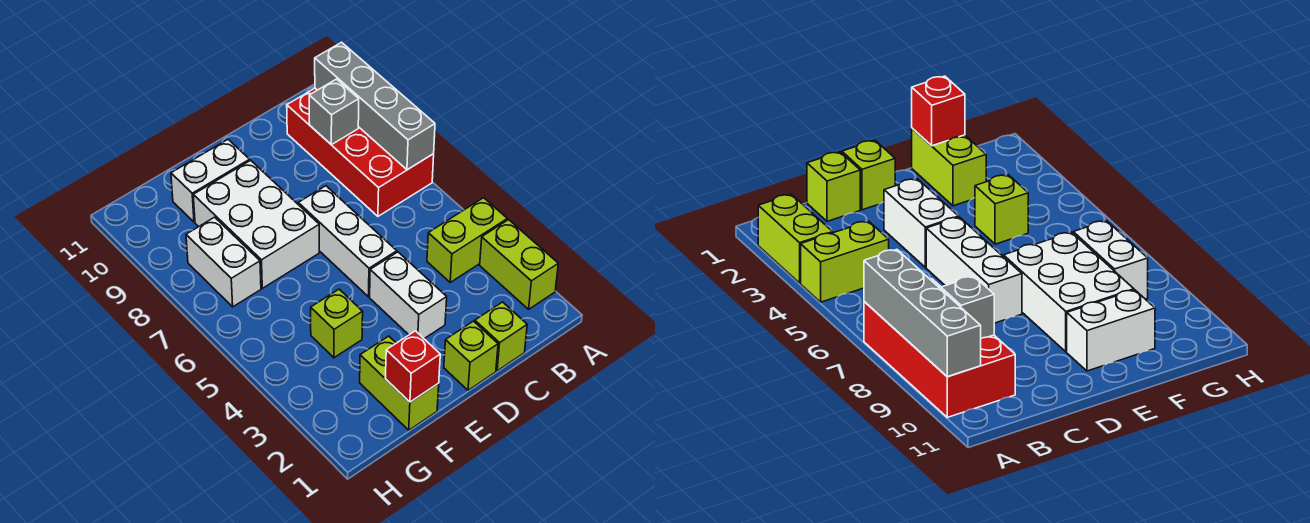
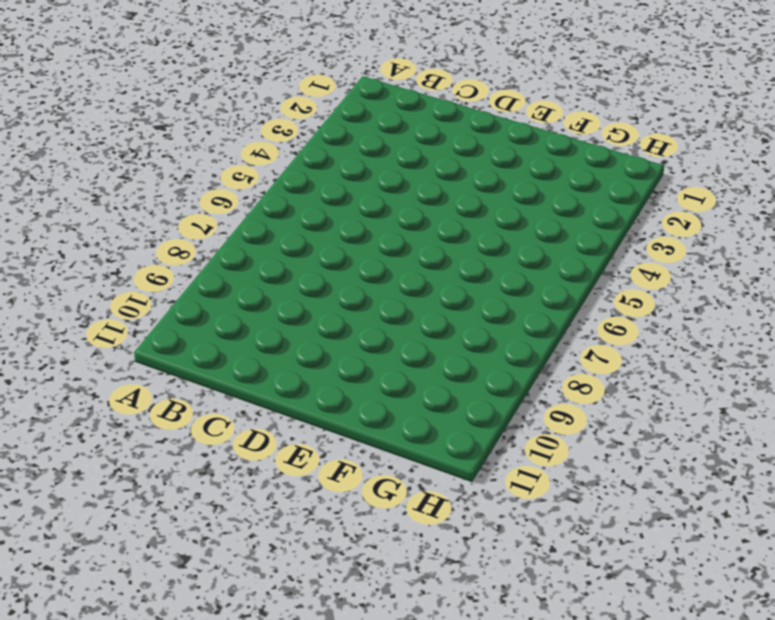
none -> lime brick A2:A3 level 1
none -> lime brick A4:B4 level 1
none -> red brick A7:B10 level 1

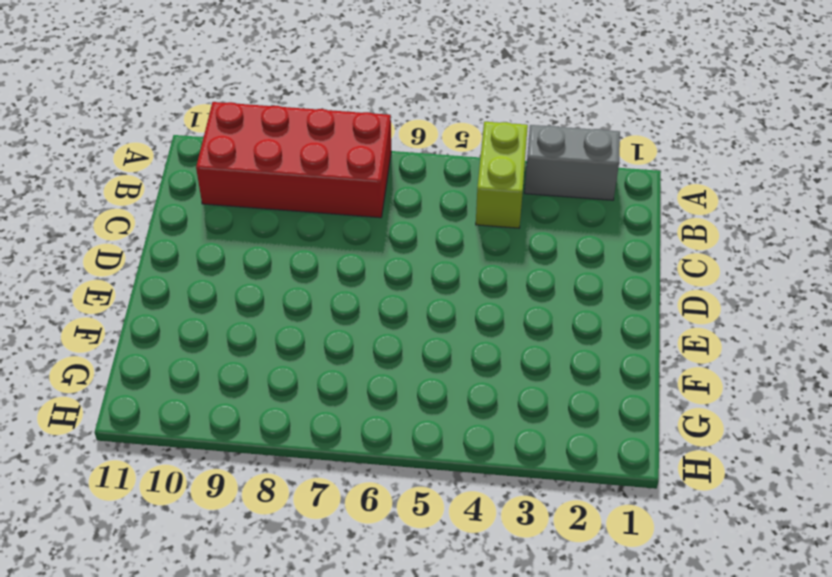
grey brick A2:A3 level 1 -> lime brick A2:A3 level 1
none -> lime brick C1 level 1
none -> lime brick D1 level 1
none -> white brick D3:D4 level 1

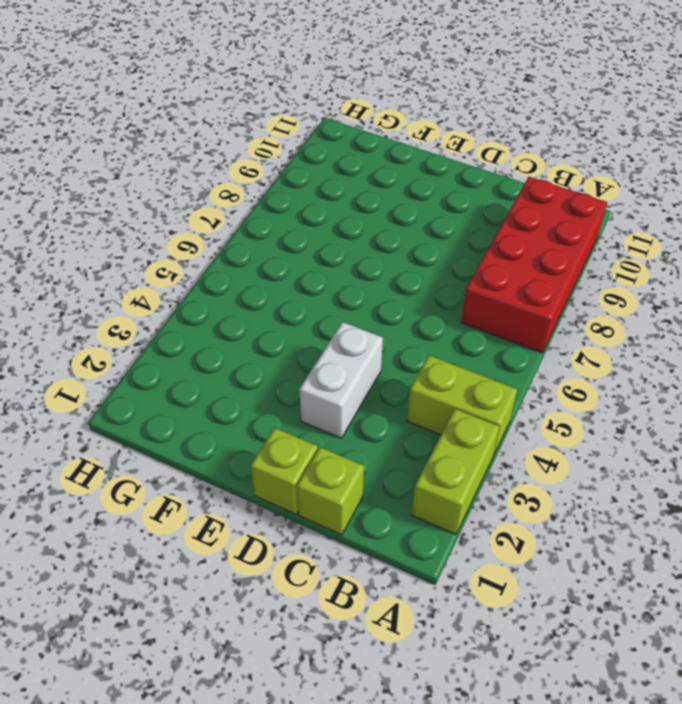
none -> white brick D5:D7 level 1
none -> white brick E7:F9 level 1
none -> white brick E10:F10 level 1

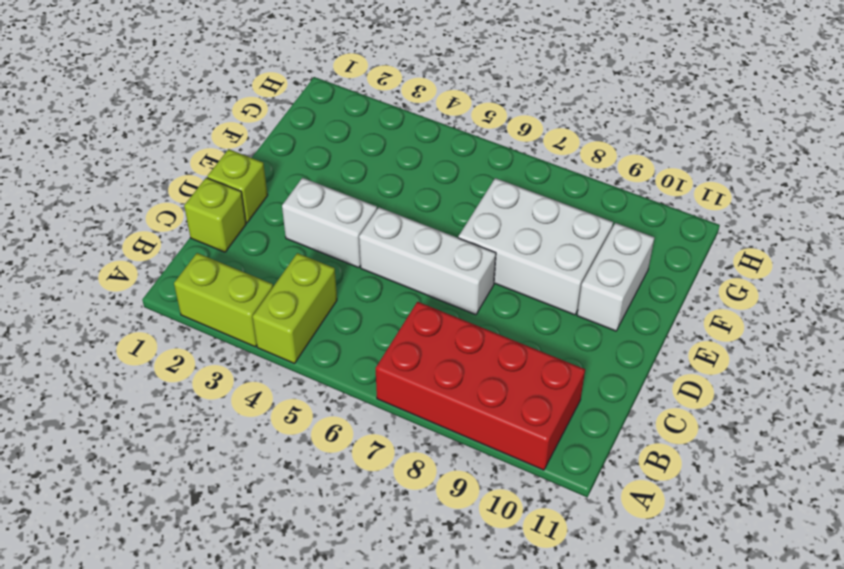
none -> lime brick F1:F2 level 1
none -> lime brick F4 level 1
none -> white brick G7:G8 level 1

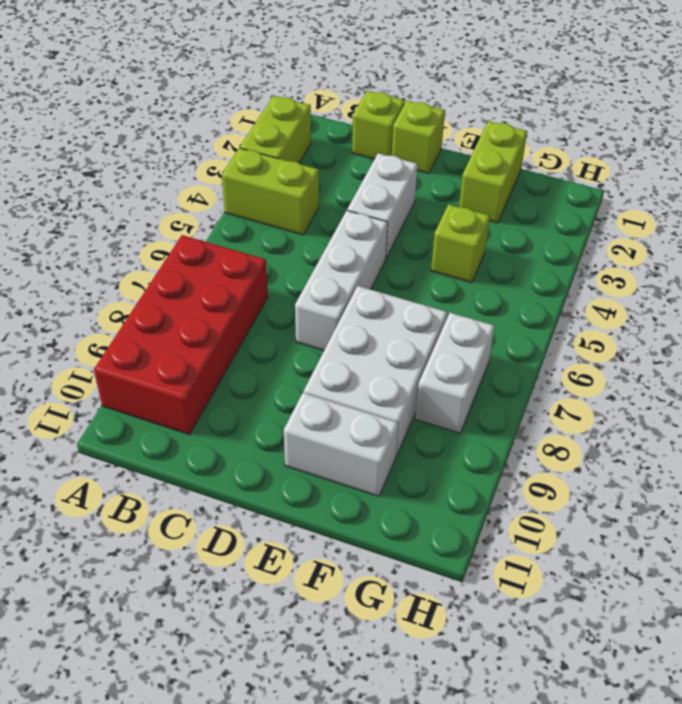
none -> grey brick A7:A10 level 2
none -> grey brick B9 level 2
none -> red brick F1 level 2

